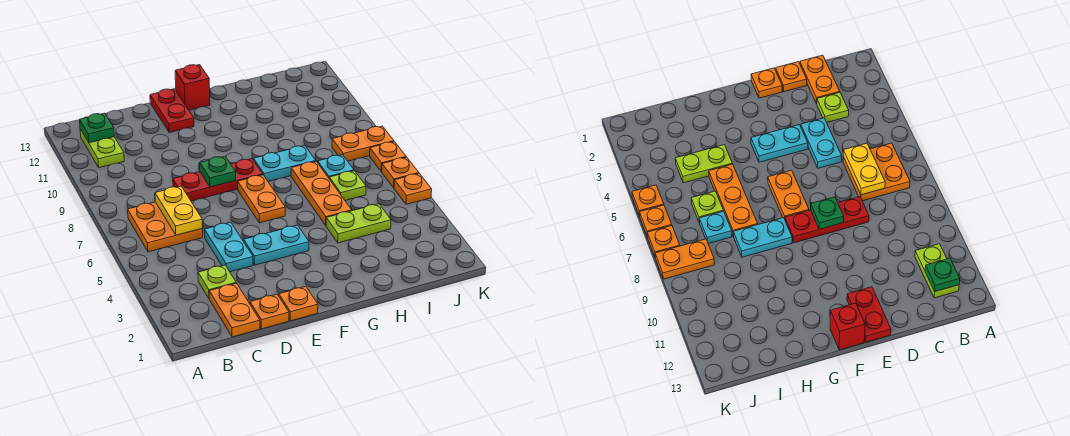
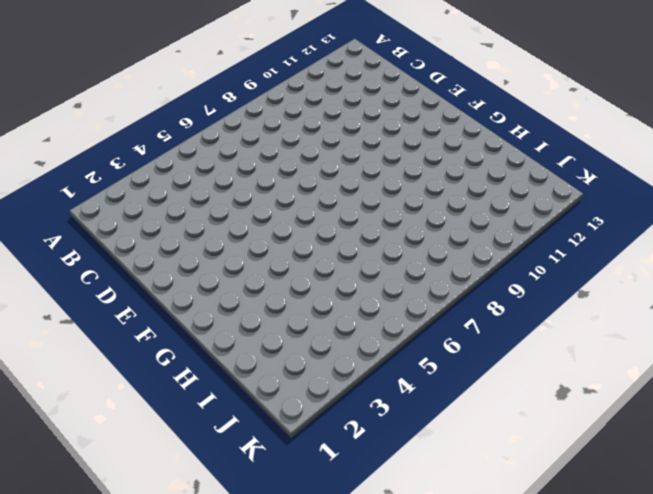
none -> orange plate B6:C7 level 1
none -> lime plate B11:B12 level 1
none -> orange plate C1:C2 level 1

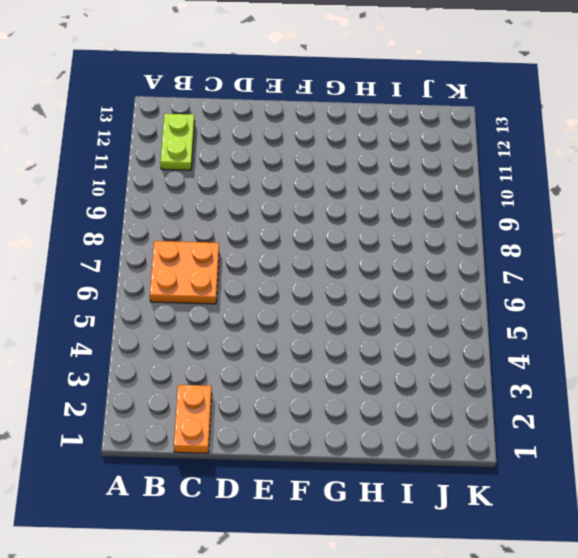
none -> lime plate C3 level 1
none -> orange plate D1 level 1
none -> cyan plate D4:D5 level 1

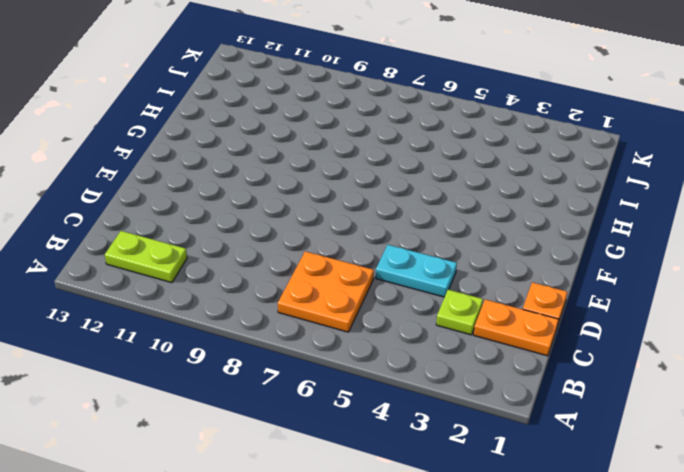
none -> red plate D8:F8 level 1
none -> orange plate E1 level 1
none -> cyan plate E4:F4 level 1

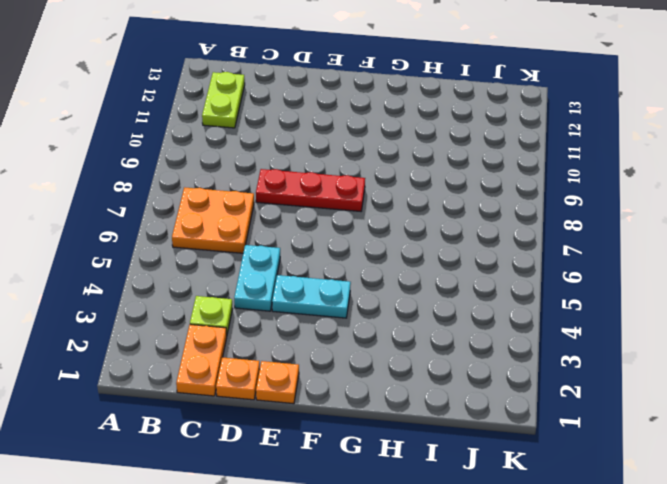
none -> red plate E12:E13 level 1
none -> orange plate F6:F7 level 1
none -> red brick F13 level 1

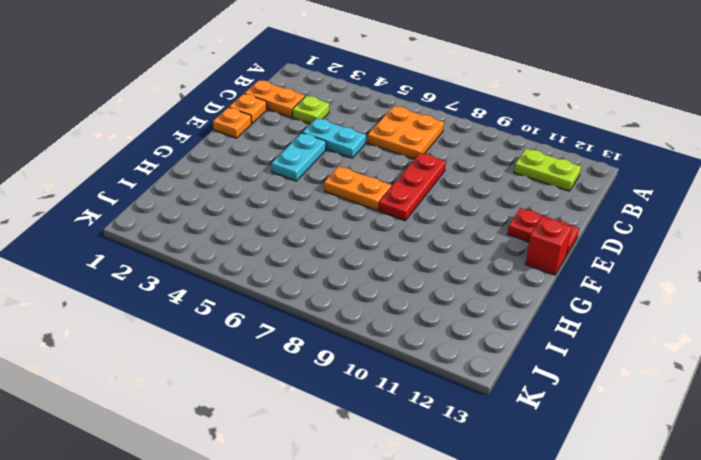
none -> cyan plate G8:H8 level 1
none -> lime plate H4:I4 level 1
none -> orange plate H5:H7 level 1

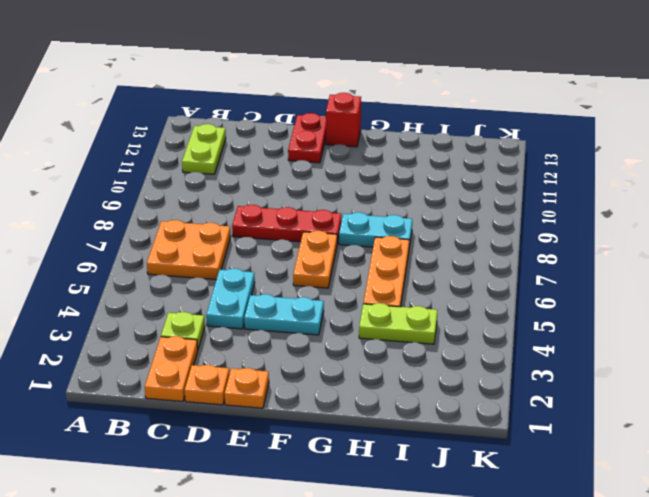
none -> lime plate I6 level 1
none -> cyan plate I7 level 1
none -> orange plate J8:K8 level 1

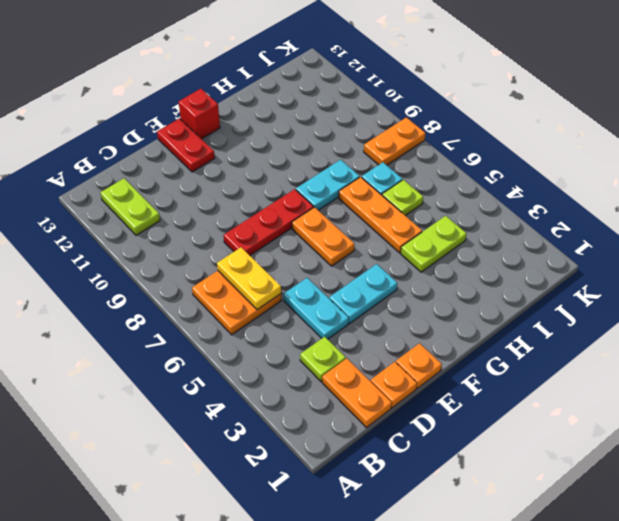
none -> orange plate K5 level 1
none -> orange plate K6 level 1
none -> orange plate K7 level 1

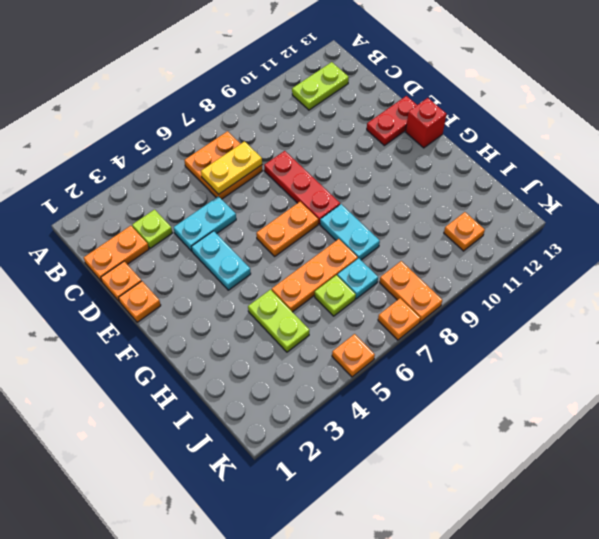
orange plate J11 level 1 -> orange plate K6 level 1
none -> green plate B12 level 2
none -> green plate E8 level 2

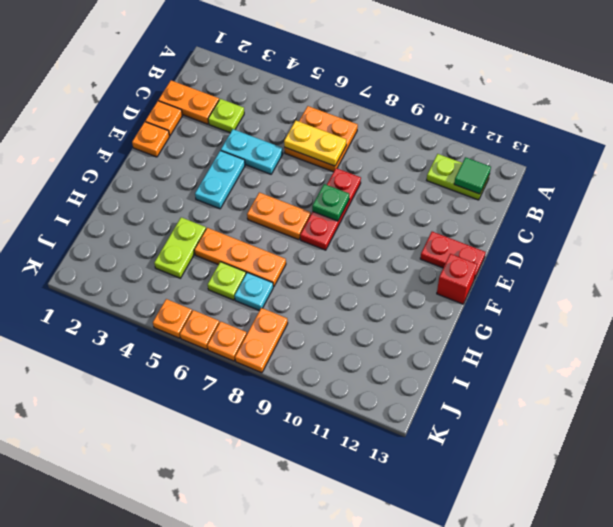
green tile B12 level 2 -> green plate B12 level 2
none -> cyan plate G8:H8 level 1

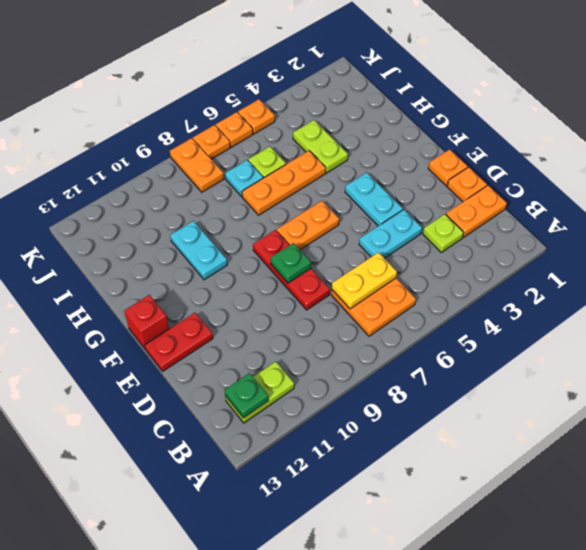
cyan plate G10:H10 level 1 -> cyan plate G8:H8 level 1

